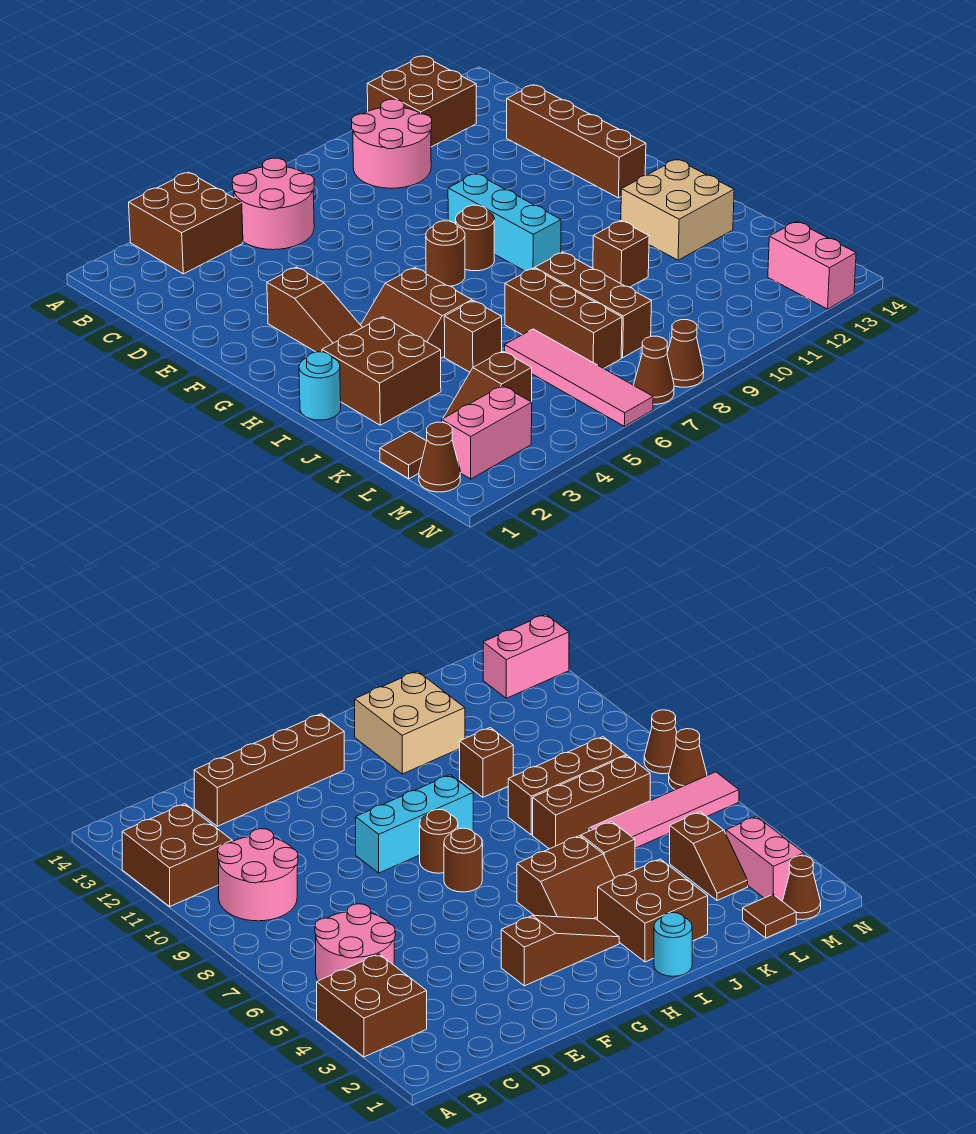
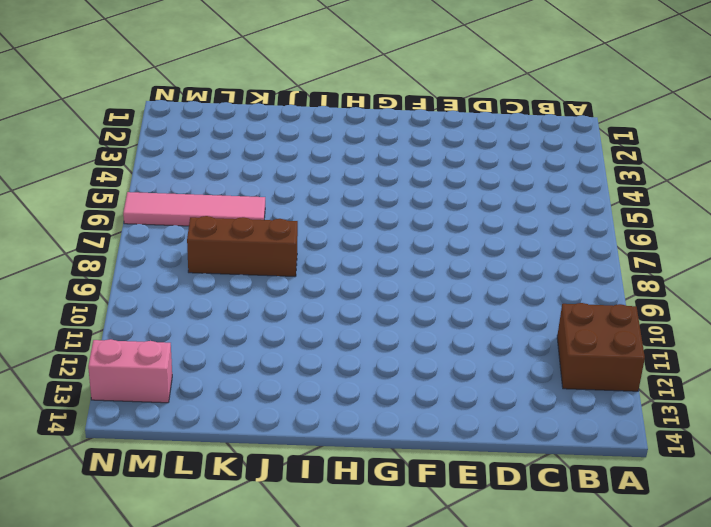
none -> brown brick A3:B4 level 1
none -> pink round brick B5:C6 level 1
none -> pink round brick B9:C10 level 1

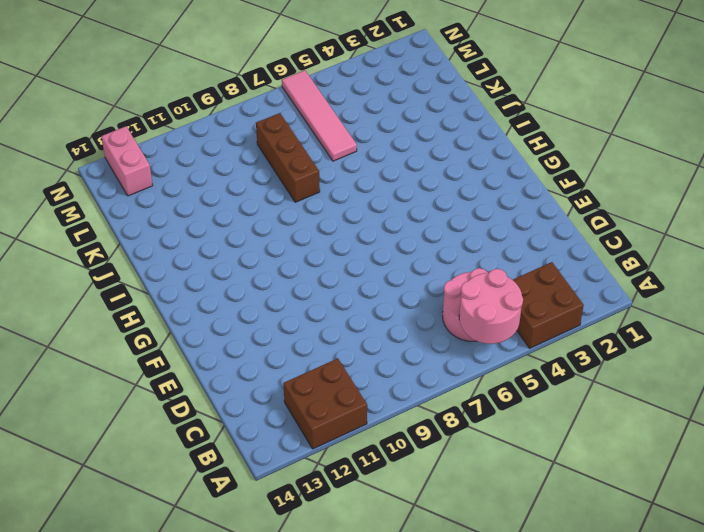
pink round brick A5:B6 level 2 -> pink round brick B9:C10 level 1
none -> brown brick D13:G13 level 1
none -> brown slope F3:H3 level 1 top F
none -> cyan brick F9:H9 level 1

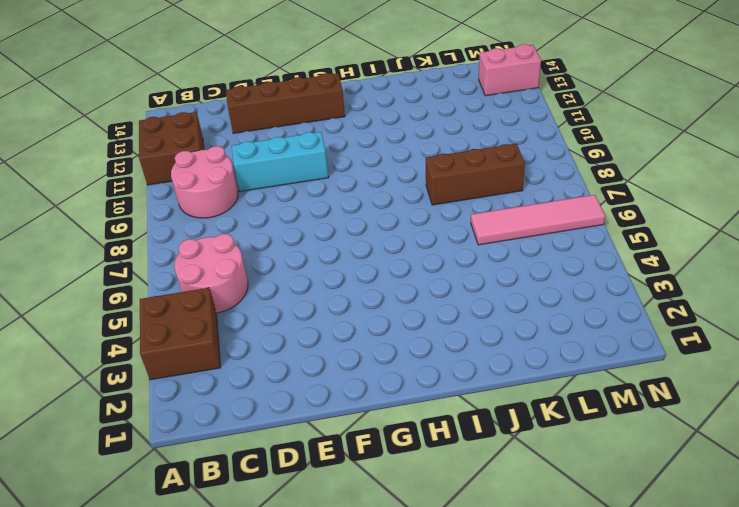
cyan brick D10:F10 level 1 -> cyan brick F9:H9 level 1
none -> brown slope F3:H3 level 1 top F
none -> brown round brick G7 level 1
none -> brown round brick G8 level 1

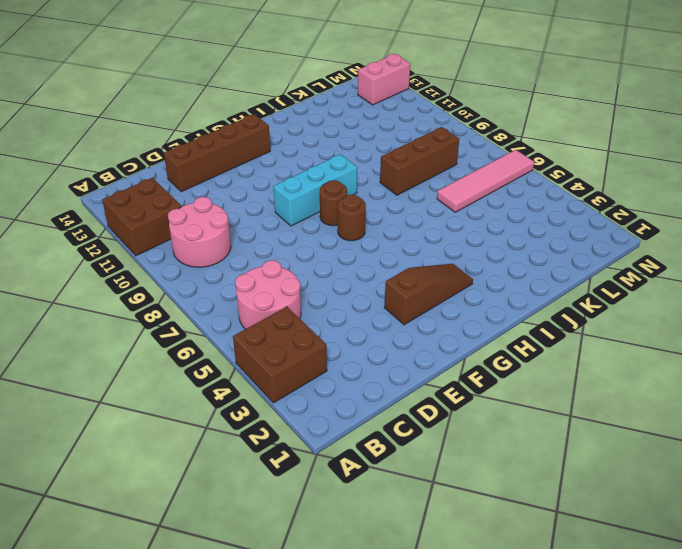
none -> brown slope H4:I5 level 1 top 5
none -> cyan round brick I1 level 1
none -> brown brick I2:J3 level 1

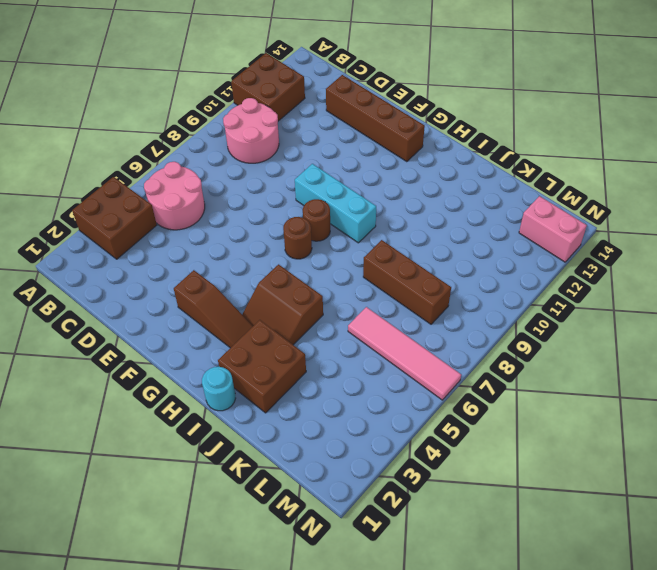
none -> tan brick I12:J13 level 1
none -> brown brick J5 level 1
none -> brown brick J7:L7 level 1

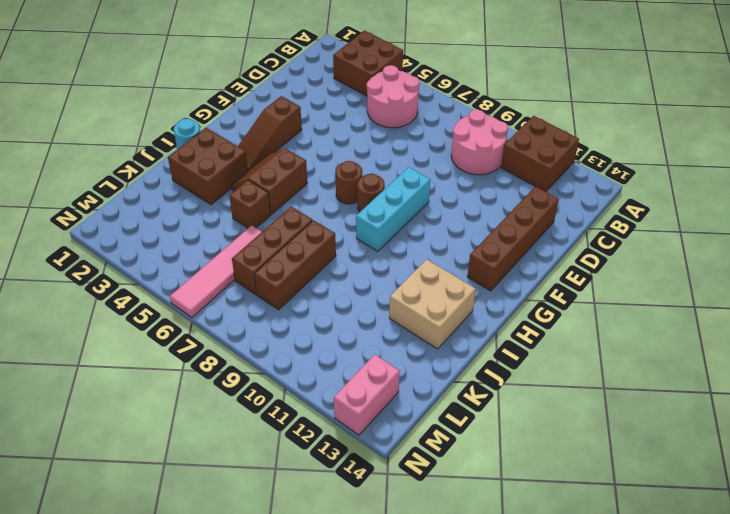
none -> brown brick J10 level 1
none -> brown tile L1 level 1
none -> brown slope L3:L4 level 1 top 4

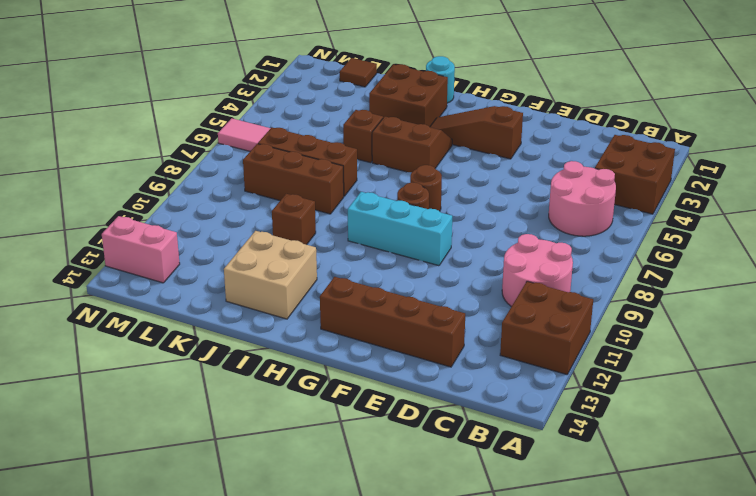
none -> brown slope L3:L4 level 1 top 4
none -> brown cone M1 level 1
none -> pink brick M2:M3 level 1

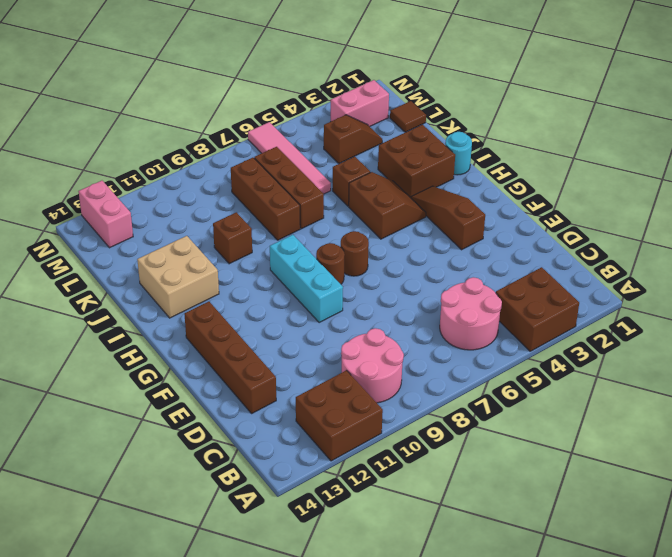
none -> brown cone M1 level 1
none -> brown cone N7 level 1
none -> brown cone N8 level 1

